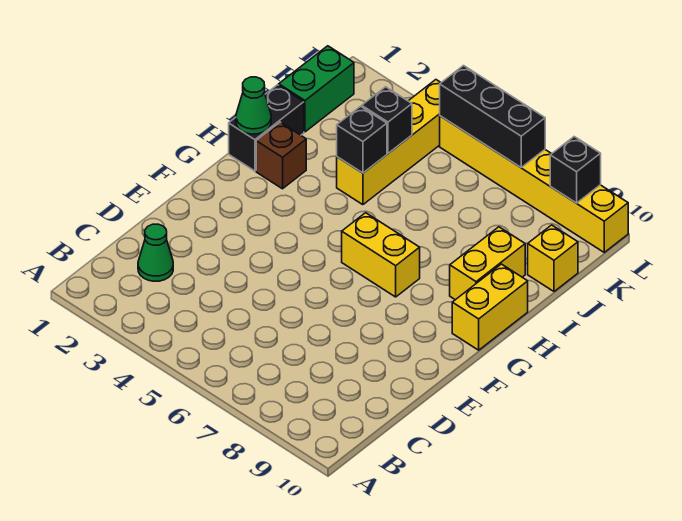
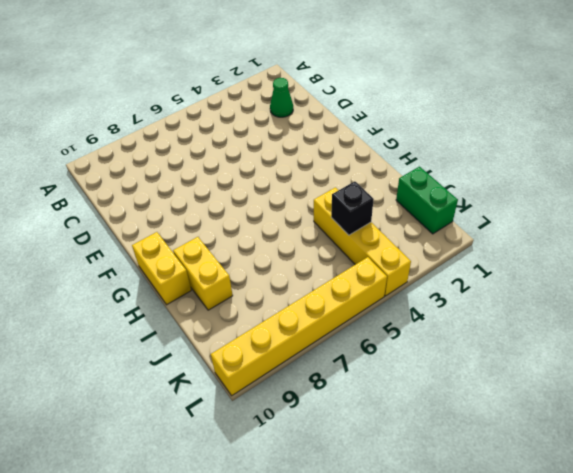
none -> yellow brick G6:G7 level 1
none -> black brick H1:I1 level 1
none -> brown brick H2 level 1

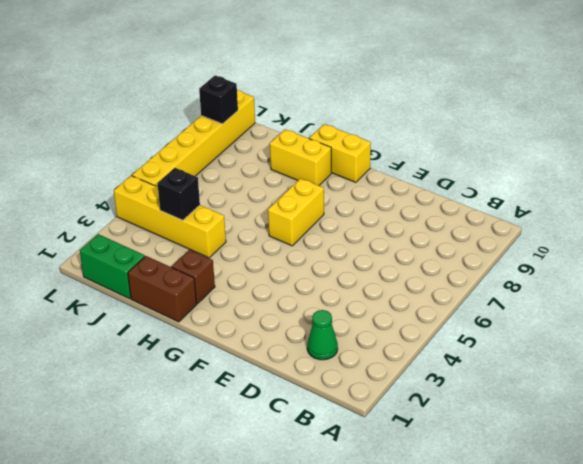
brown brick H1:I1 level 1 -> black brick H1:I1 level 1
none -> yellow brick J10 level 1
none -> green cone H1 level 2
none -> black brick I4 level 2

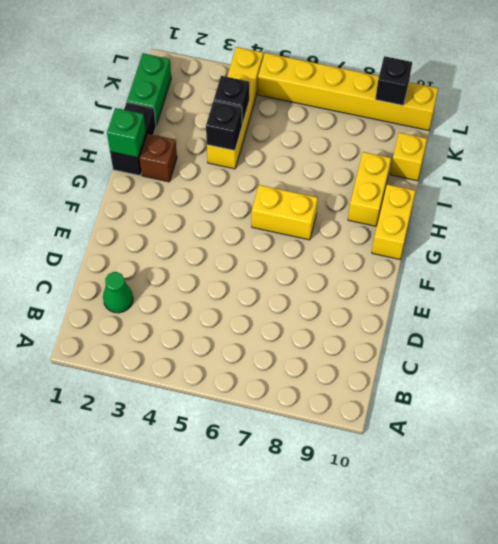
green brick H1 level 2 -> green cone H1 level 2
none -> black brick L5:L7 level 2

